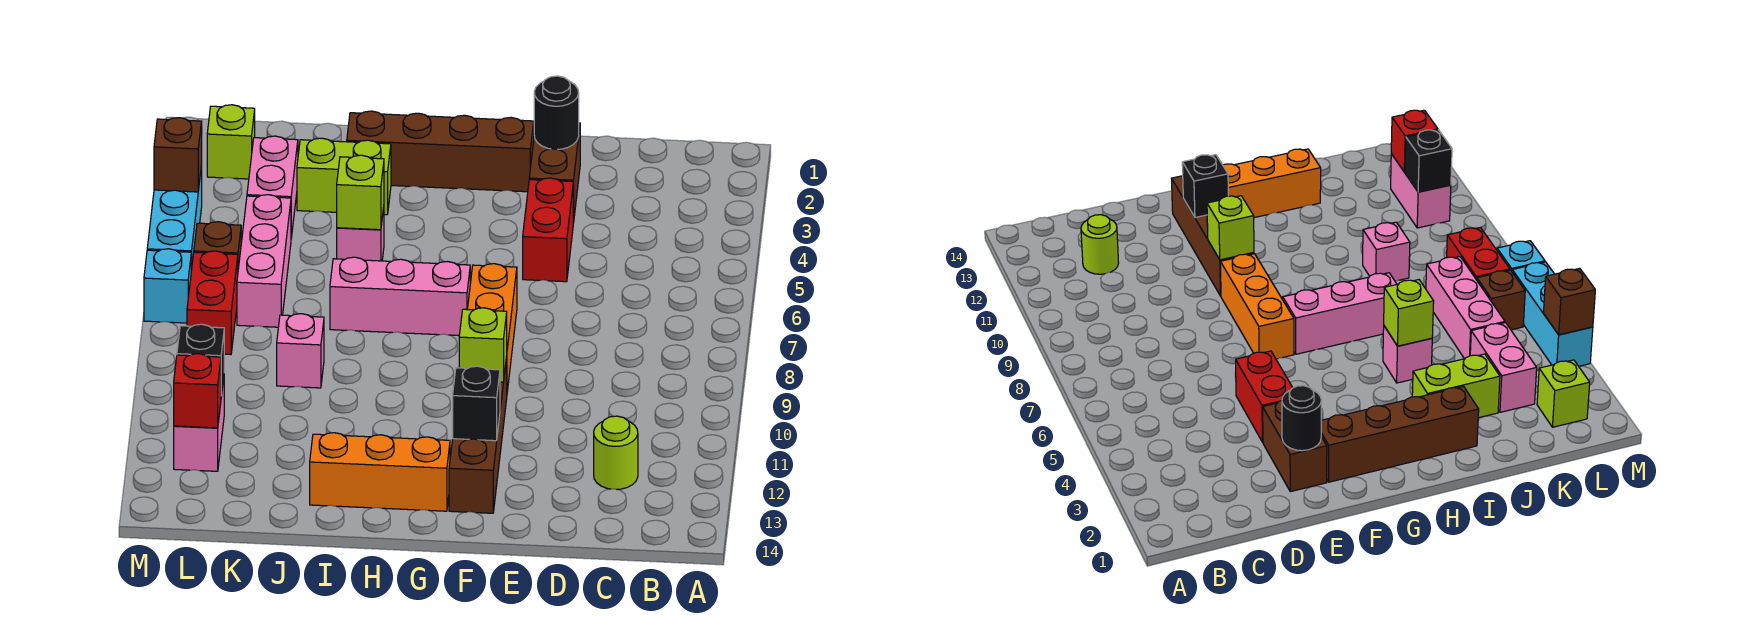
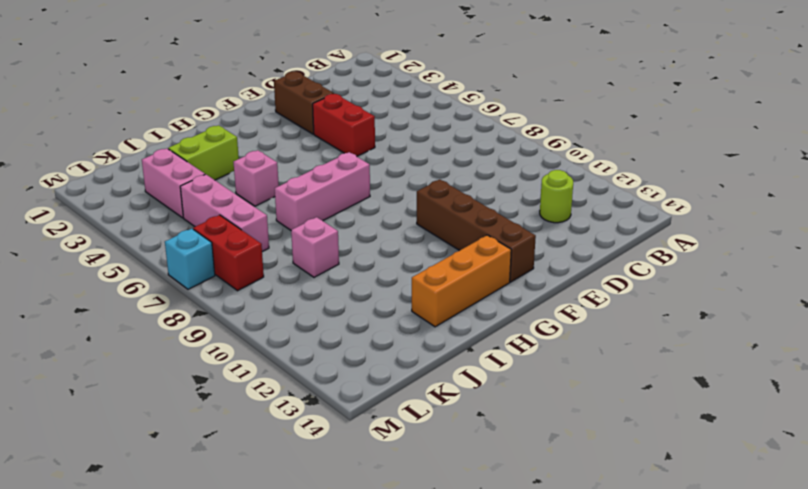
none -> brown brick F2:I2 level 1
none -> orange brick F7:F9 level 1
none -> lime brick L2 level 1

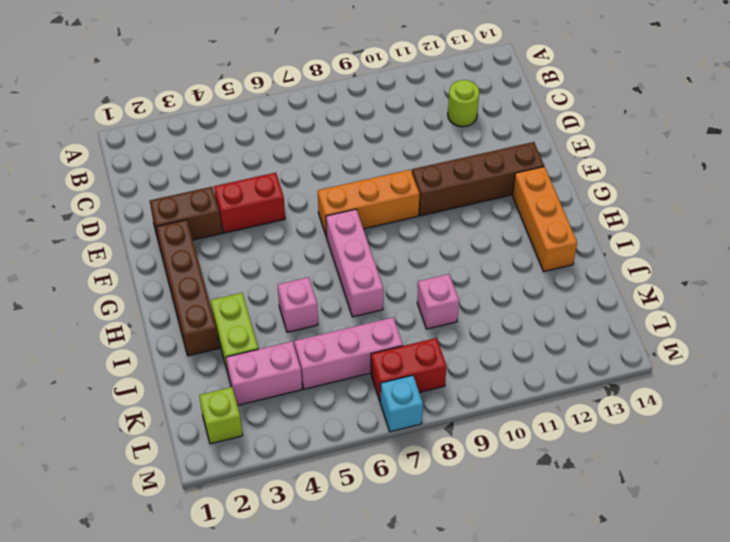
none -> brown brick L6 level 1
none -> pink brick L11:L12 level 1
none -> cyan brick M4:M6 level 1

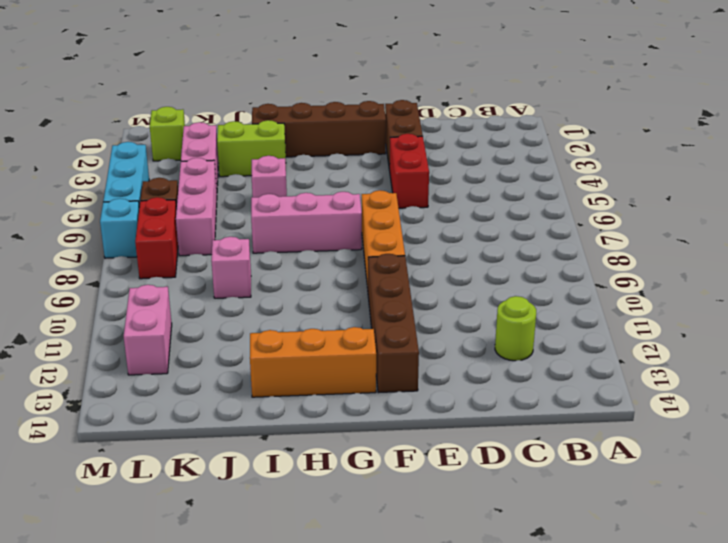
none -> black round brick E2 level 2
none -> lime brick F10 level 2
none -> black brick F12 level 2

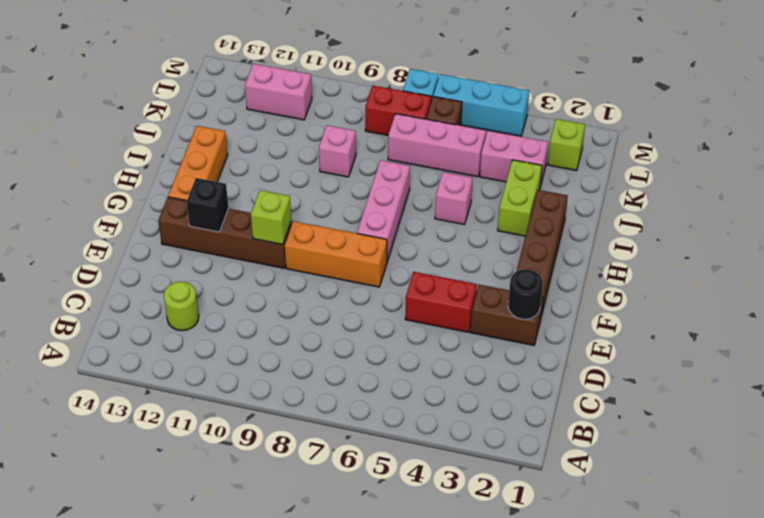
none -> lime brick I5 level 2
none -> black brick L11 level 2
none -> red brick L12 level 2

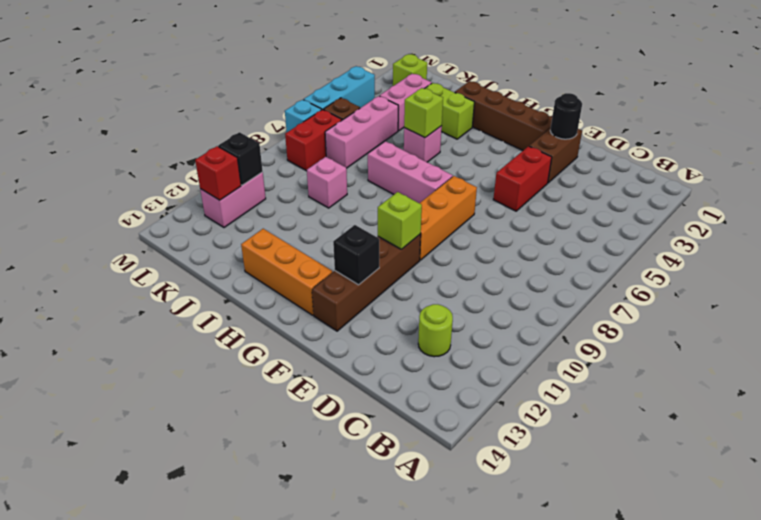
none -> brown brick M4 level 2

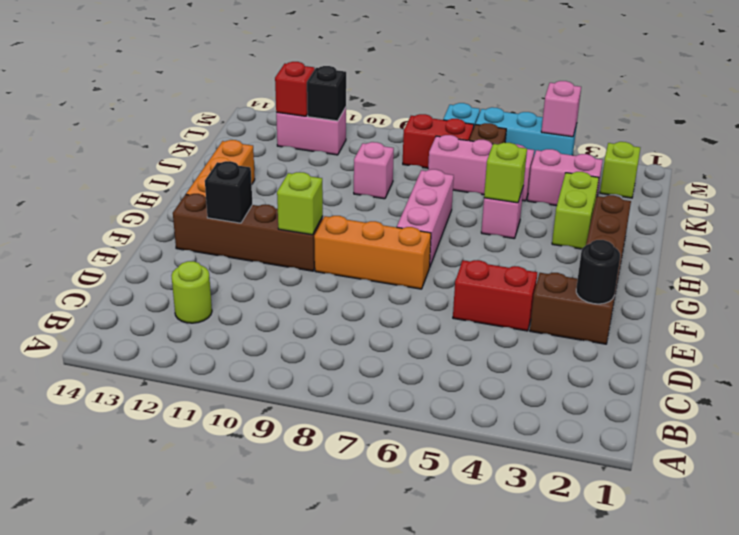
pink brick M4 level 2 -> brown brick M4 level 2

